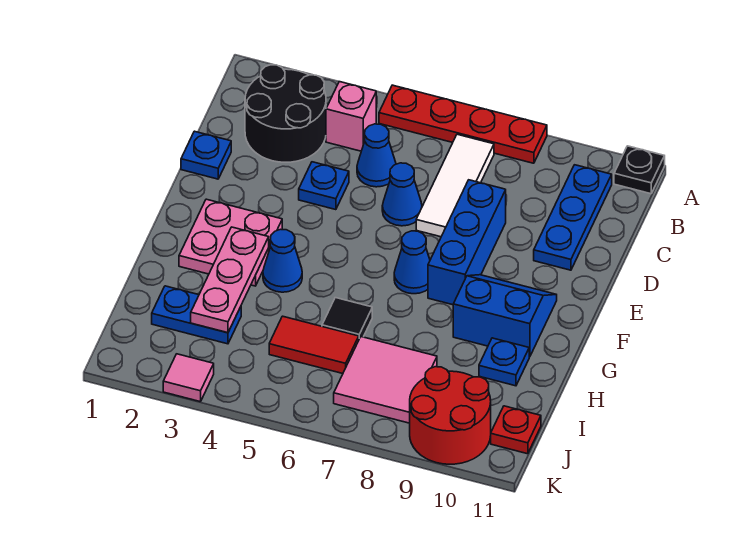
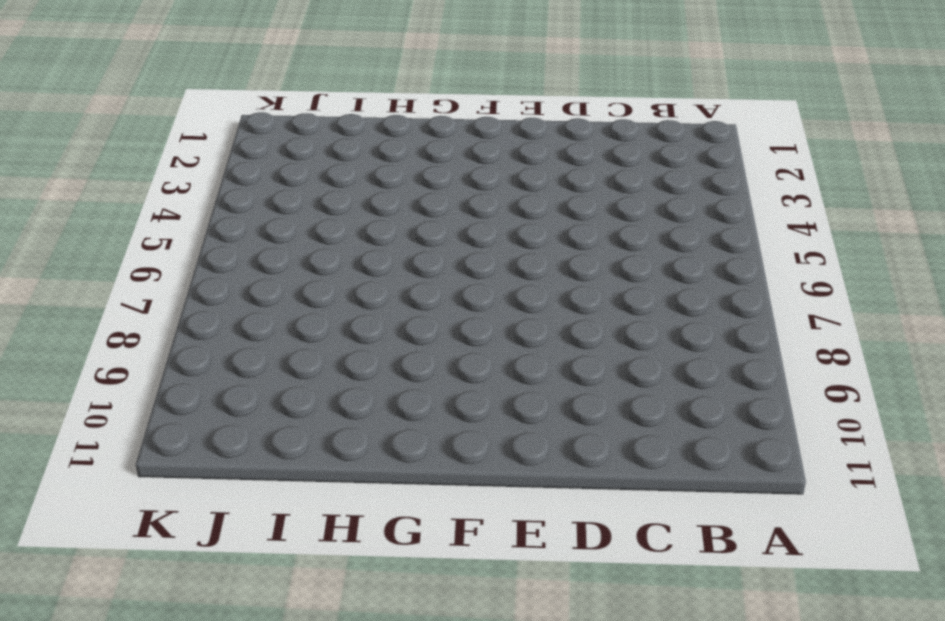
none -> red plate A5:A8 level 1
none -> black plate A11 level 1
none -> black round brick B2:C3 level 1

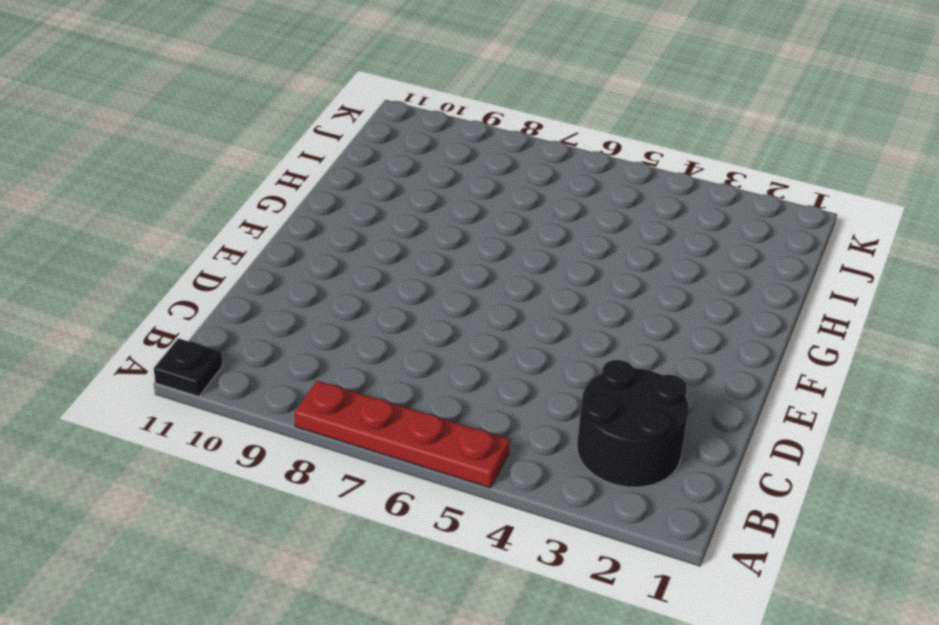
none -> pink brick B4 level 1
none -> white tile B7:D7 level 1
none -> blue plate B10:D10 level 1

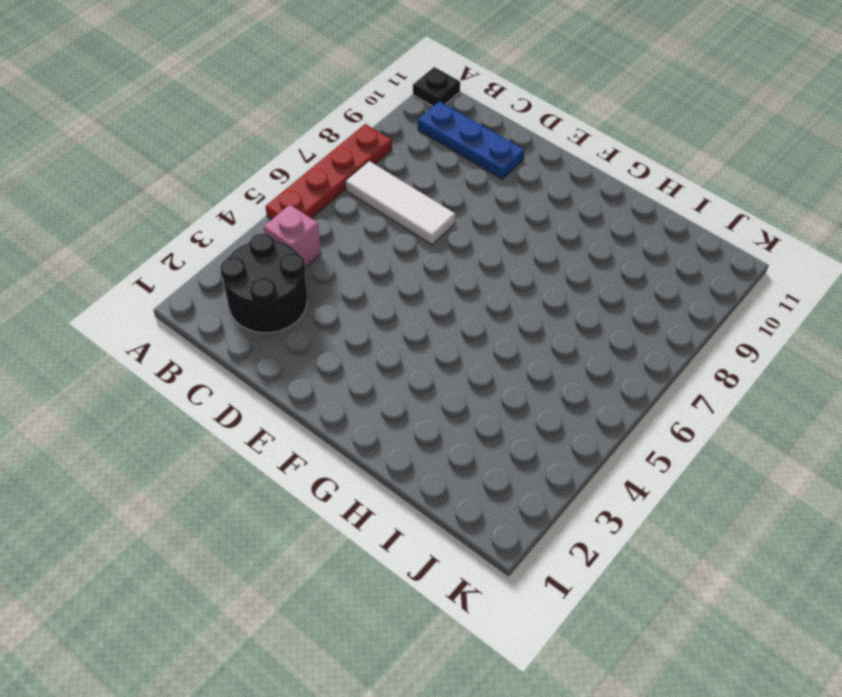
none -> blue cone C5 level 1
none -> blue plate D1 level 1
none -> blue plate D4 level 1

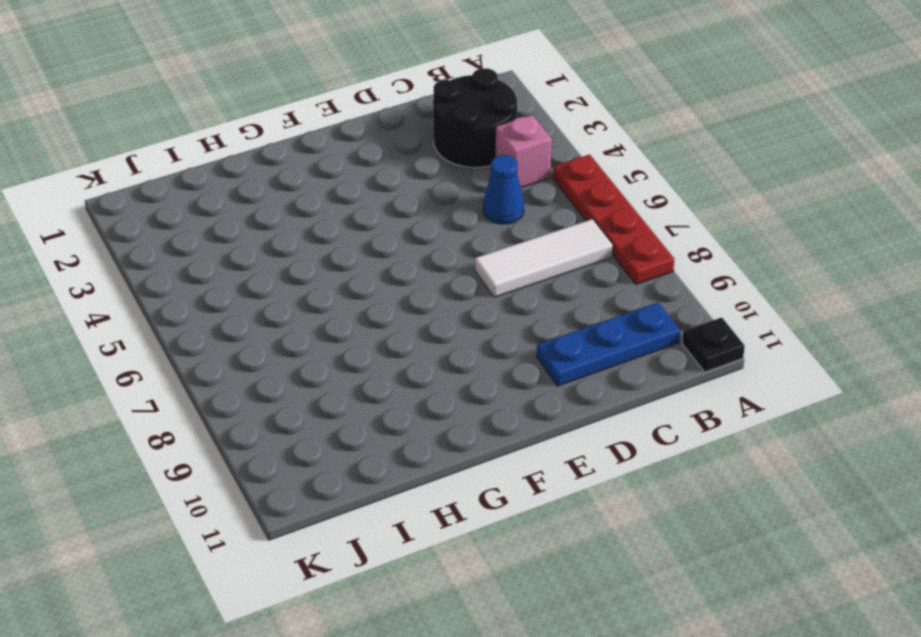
none -> blue plate D1 level 1
none -> blue plate D4 level 1
none -> blue cone D6 level 1

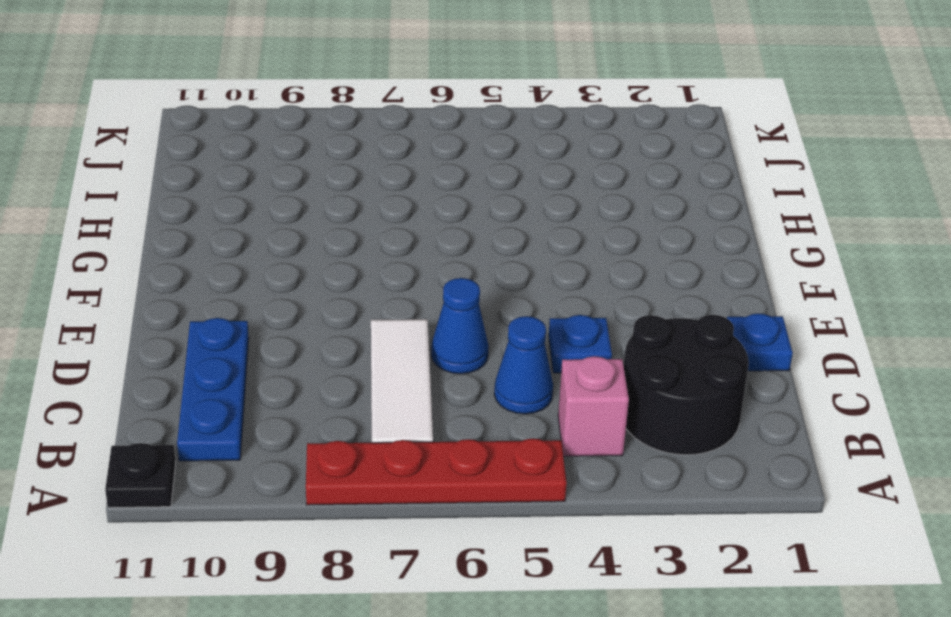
none -> blue brick D8:F8 level 1
none -> pink plate F2:G3 level 1
none -> blue cone F7 level 1

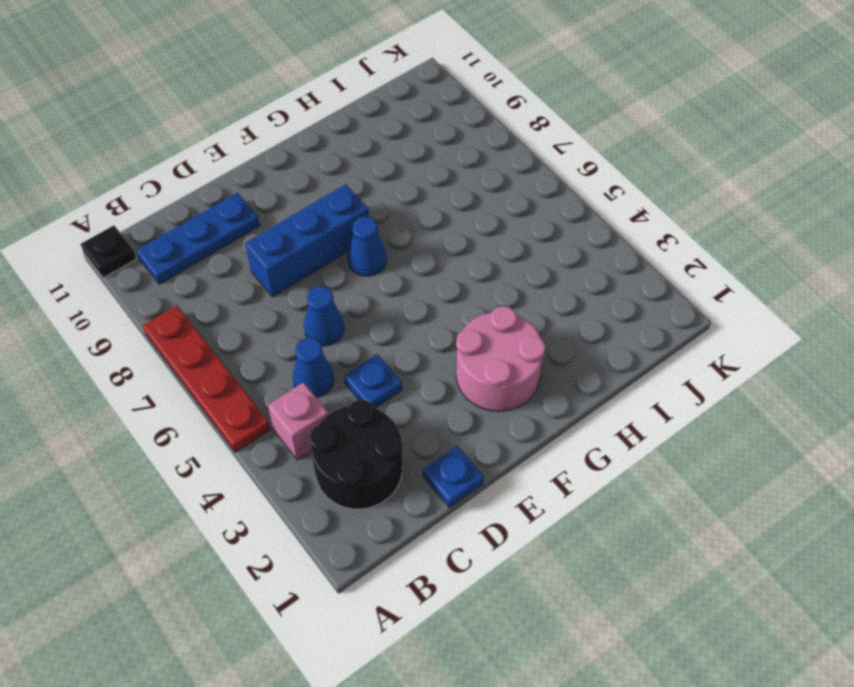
pink round brick F2:G3 level 1 -> pink plate F2:G3 level 1
none -> white tile B7:D7 level 1
none -> blue slope F9:G10 level 1 top G
none -> blue cone G4 level 1

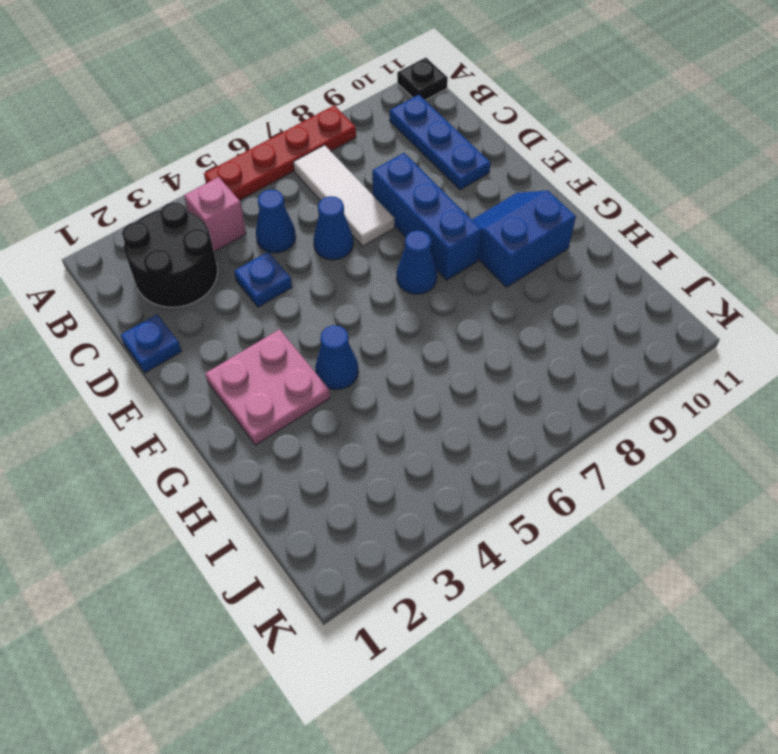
none -> black tile H6 level 1
none -> blue plate H10 level 1
none -> blue plate I2:I3 level 1

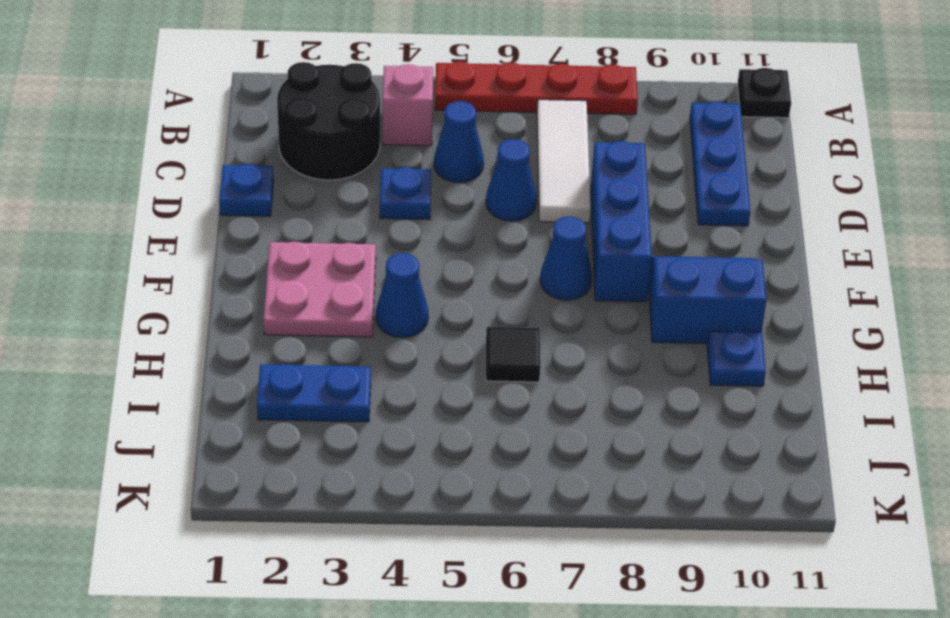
none -> red tile I5:I6 level 1
none -> pink tile I7:J8 level 1
none -> red round brick J9:K10 level 1

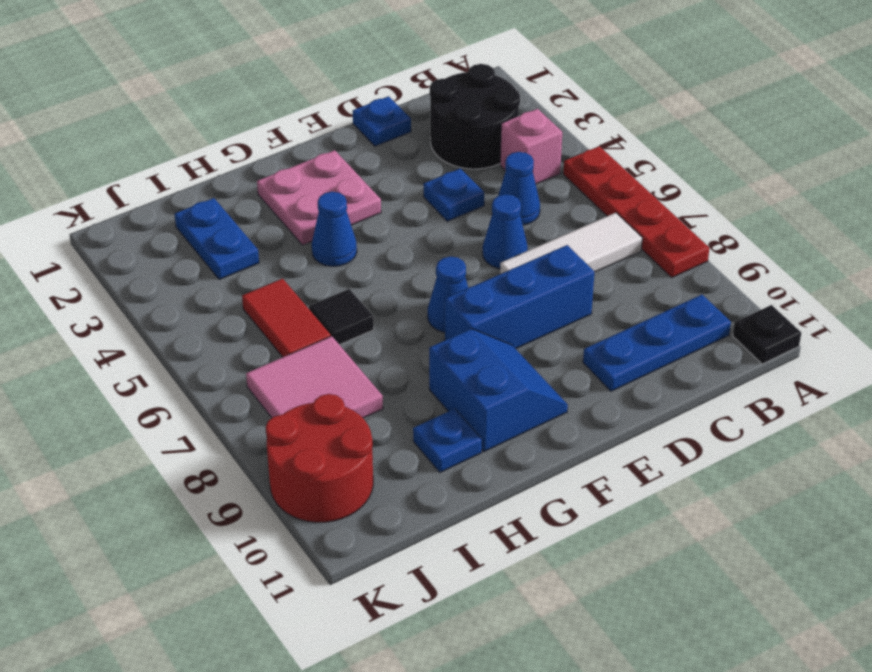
none -> red plate J11 level 1
none -> pink tile K3 level 1
none -> pink plate G3:I3 level 2

